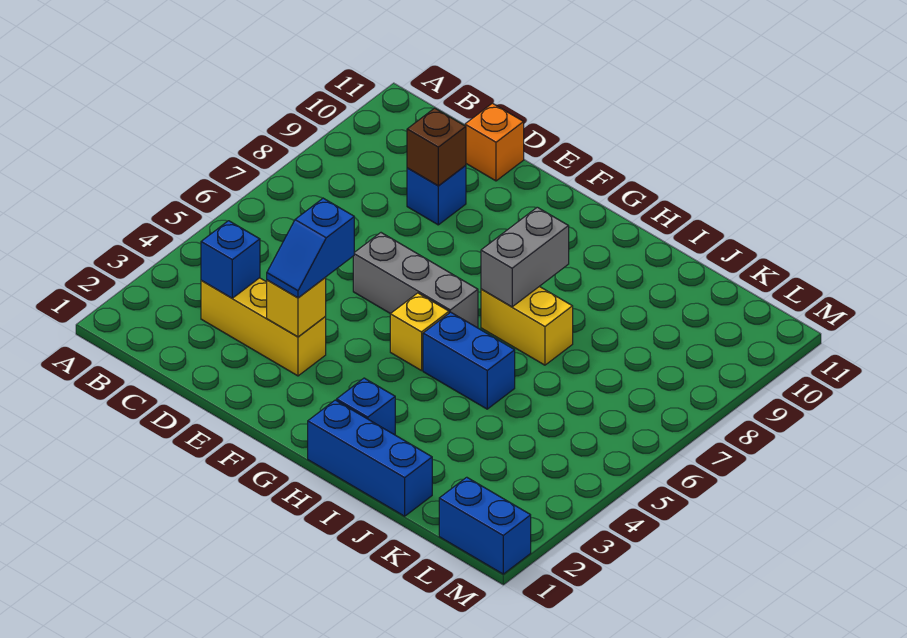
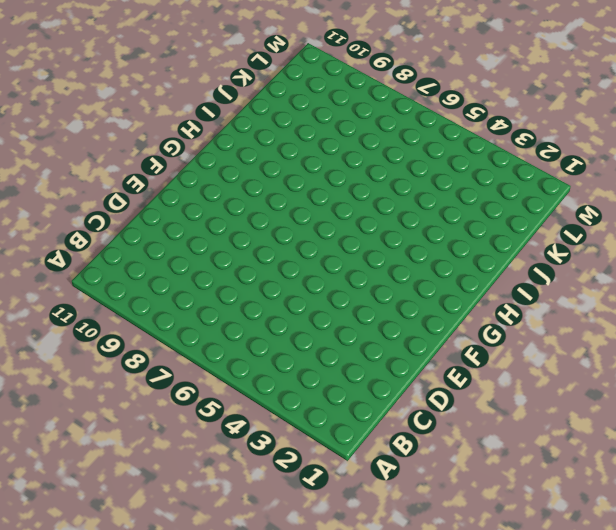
none -> yellow brick C3:E3 level 1
none -> blue brick D9 level 1
none -> orange brick D11 level 1

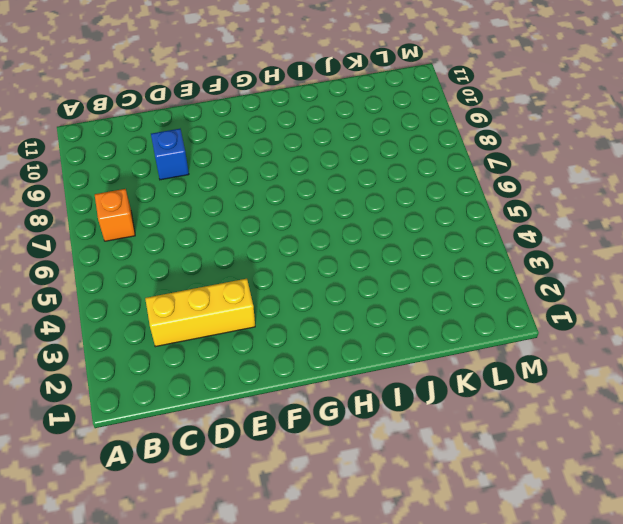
orange brick B7 level 1 -> orange brick D11 level 1
none -> grey brick E6:G6 level 1
none -> yellow brick G5 level 1
none -> blue brick H1:J1 level 1

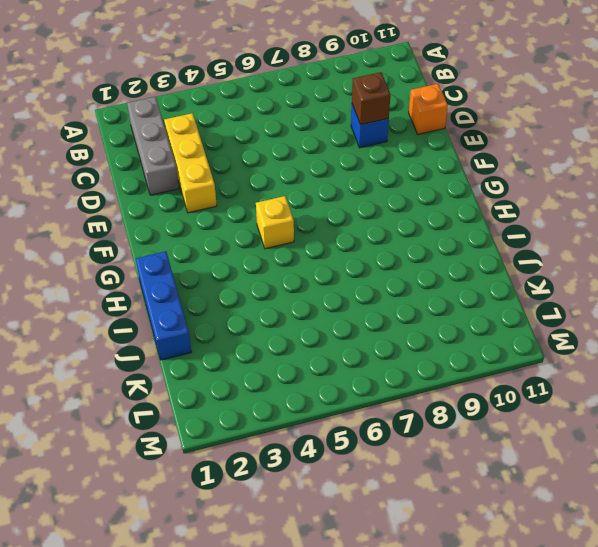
grey brick B2:D2 level 1 -> grey brick E6:G6 level 1
none -> blue brick H2 level 1
none -> blue brick H5:I5 level 1
none -> yellow brick H7:I7 level 1

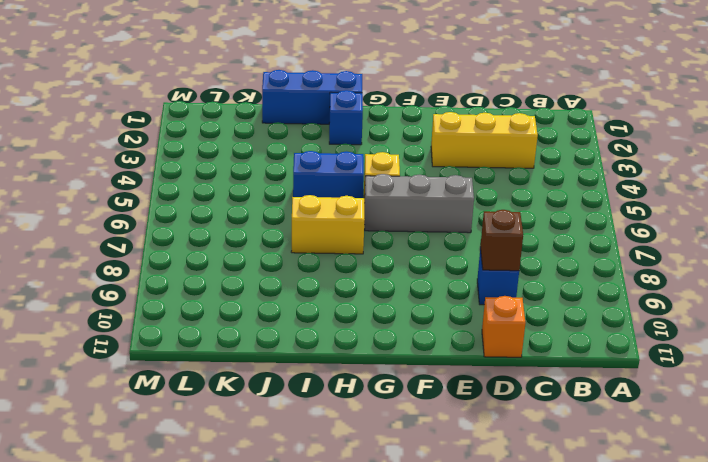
none -> blue brick L1:M1 level 1
none -> blue brick C3 level 2
none -> yellow brick E3 level 2

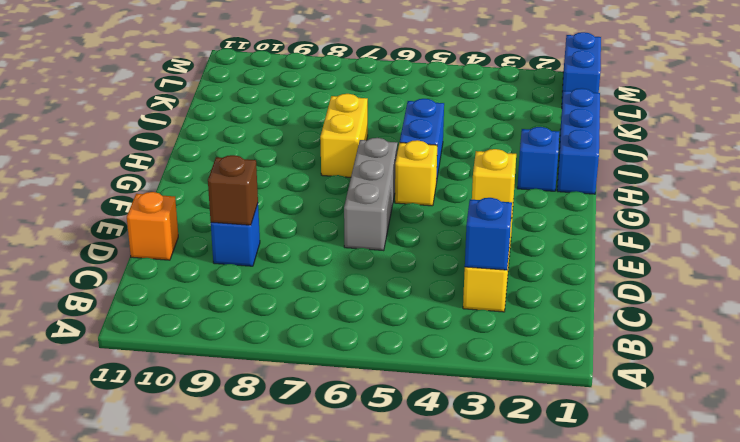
none -> grey brick H7:H8 level 2
none -> blue slope E3:E4 level 3 top 4

